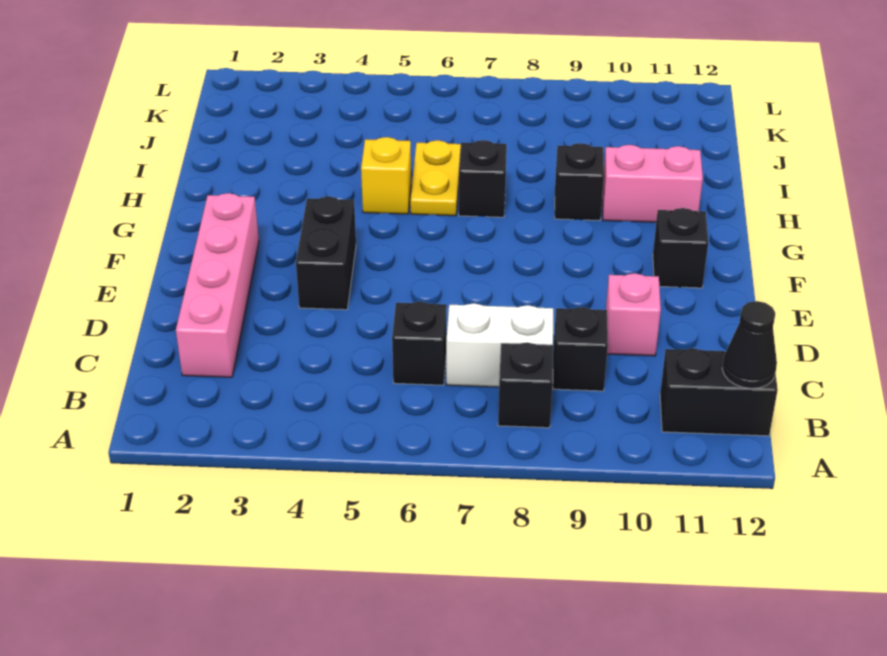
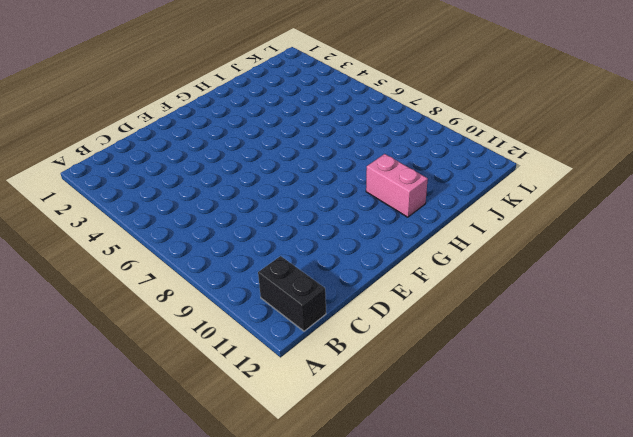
none -> black brick B8 level 1
none -> pink brick C2:F2 level 1
none -> black brick C6 level 1

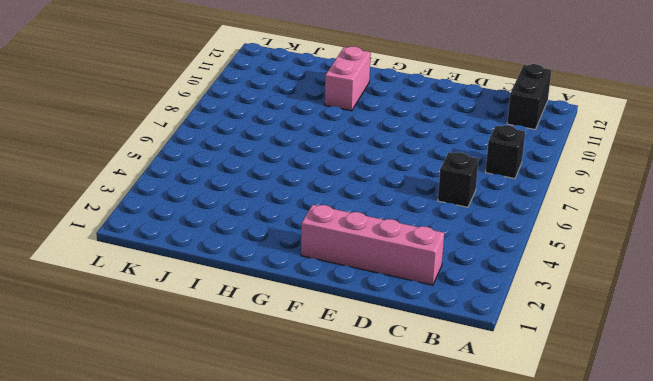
none -> white brick C7:C8 level 1
none -> black brick C9 level 1
none -> pink brick D10 level 1

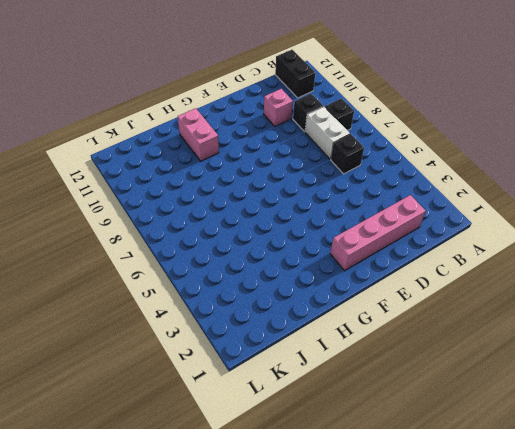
none -> black brick E4:F4 level 1
none -> black brick F11 level 1
none -> yellow brick H5 level 1

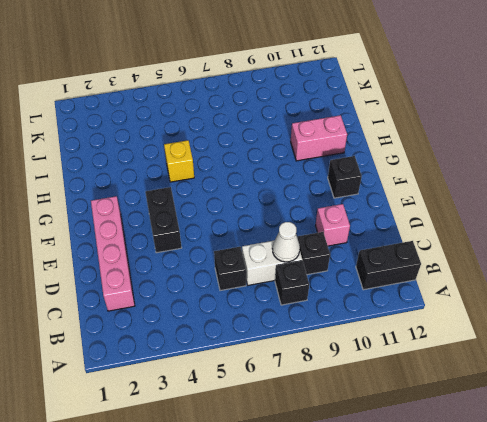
white cone C8 level 2 -> none
none -> yellow plate H6:I6 level 1
none -> black brick H7 level 1
none -> black brick H9 level 1

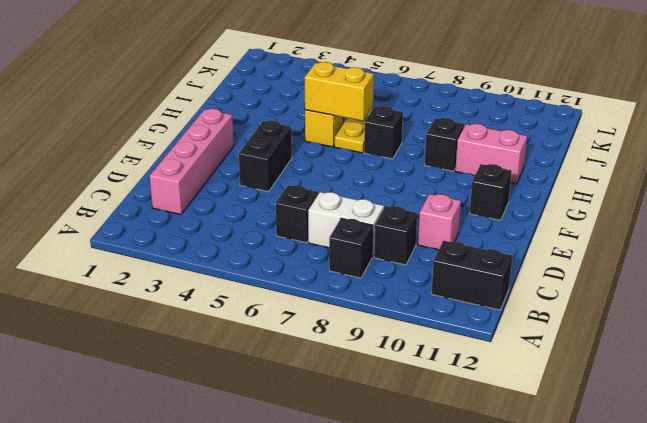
yellow brick H5:H6 level 2 -> none
none -> black cone B12 level 2

